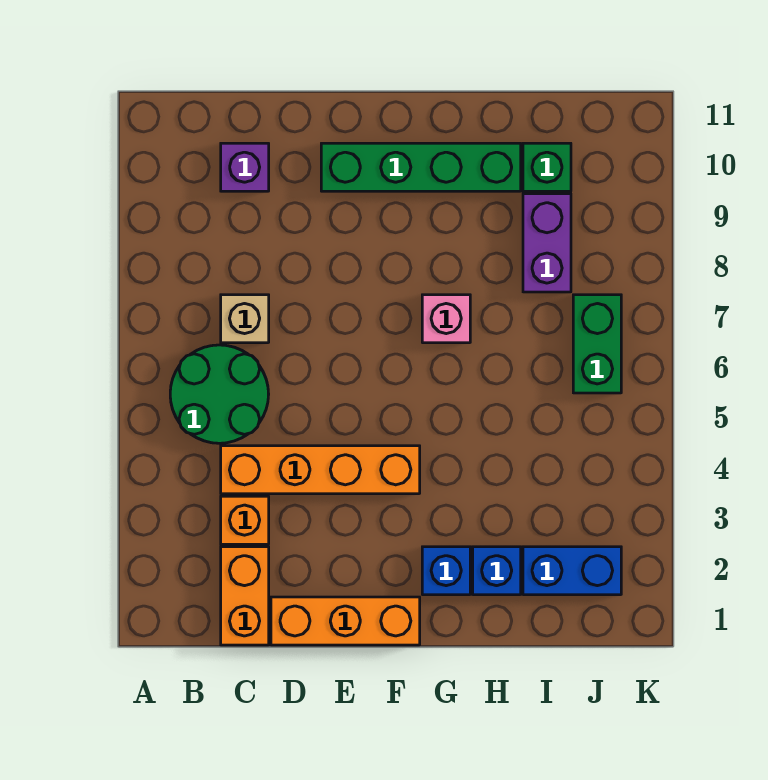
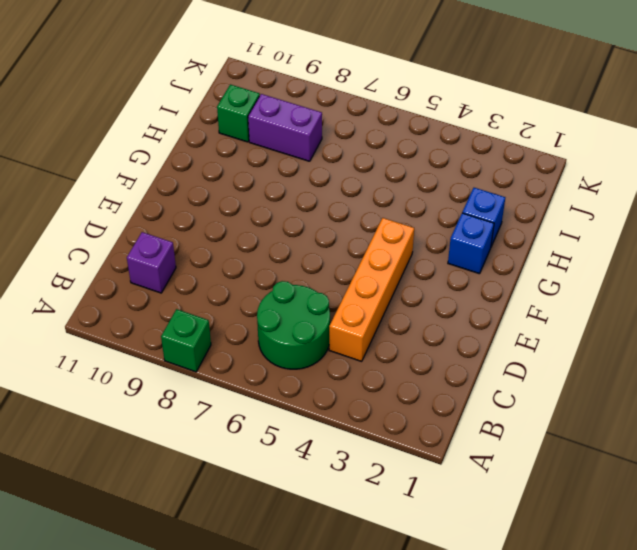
green brick A8 level 1 -> none
none -> orange brick C1:C2 level 1
none -> orange brick C3 level 1
none -> tan brick C7 level 1

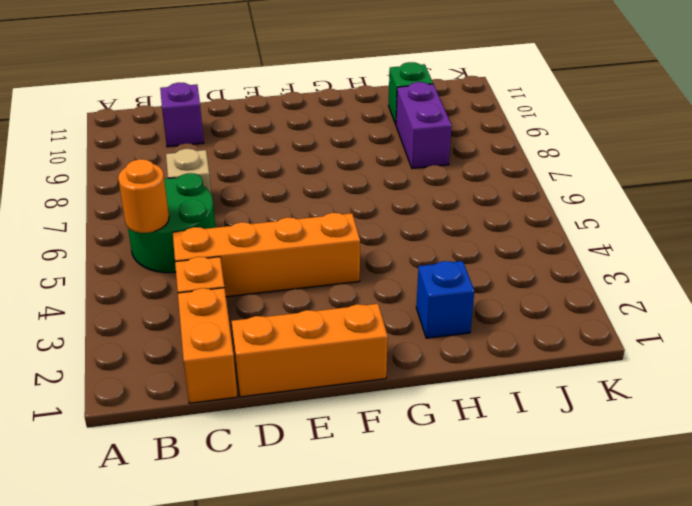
orange round brick B5 level 2 -> none
none -> green brick E10:H10 level 1
none -> blue brick G2 level 1
none -> pink brick G7 level 1

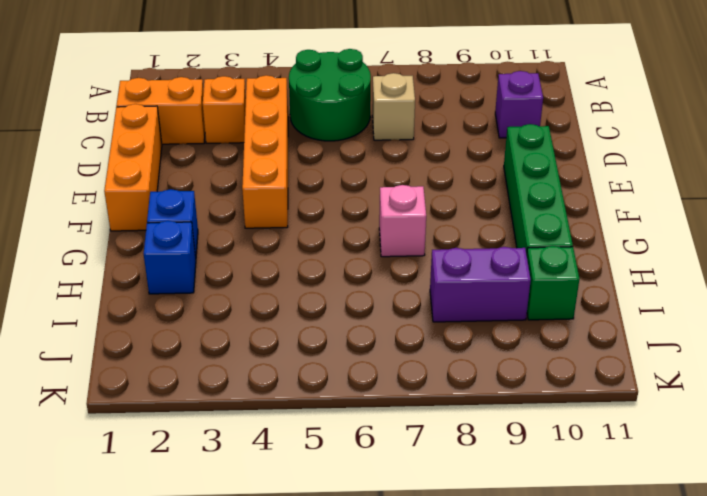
none -> blue brick I2:J2 level 1
none -> green brick J6:J7 level 1

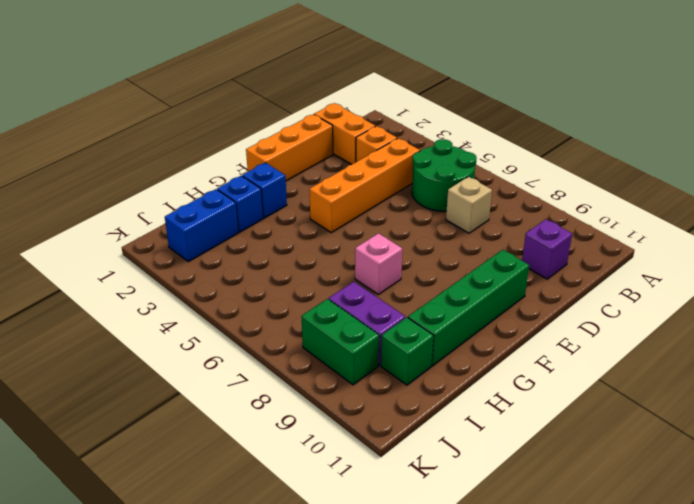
green brick J8:J9 level 1 -> green brick J6:J7 level 1

